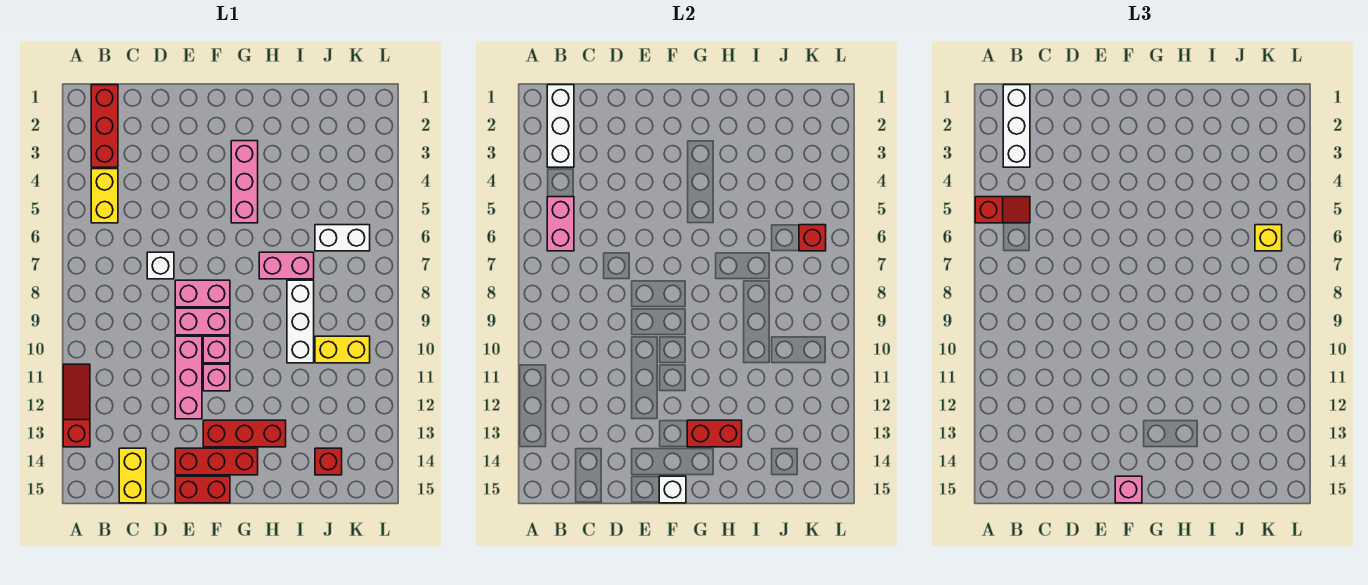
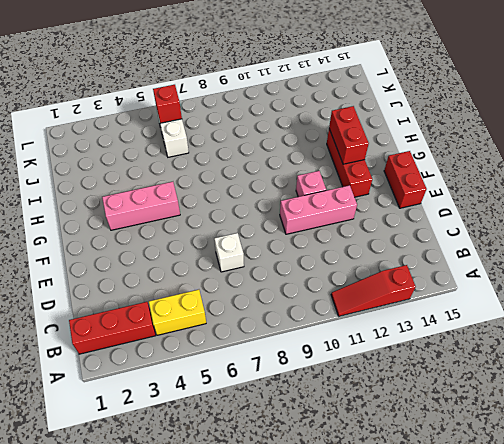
none -> yellow brick C14:C15 level 1
none -> pink brick E8:F8 level 1
none -> pink brick E9:F9 level 1

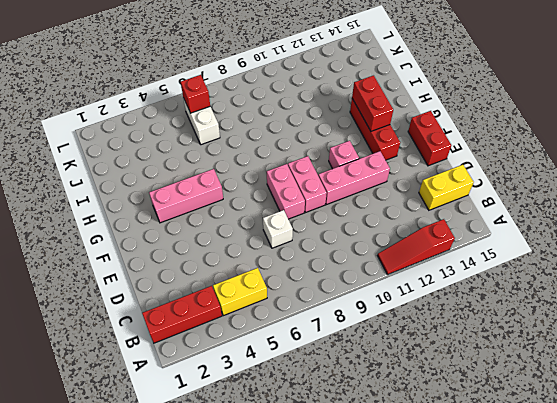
none -> red brick E14:G14 level 1
none -> pink brick F10 level 1
none -> pink brick H7:I7 level 1

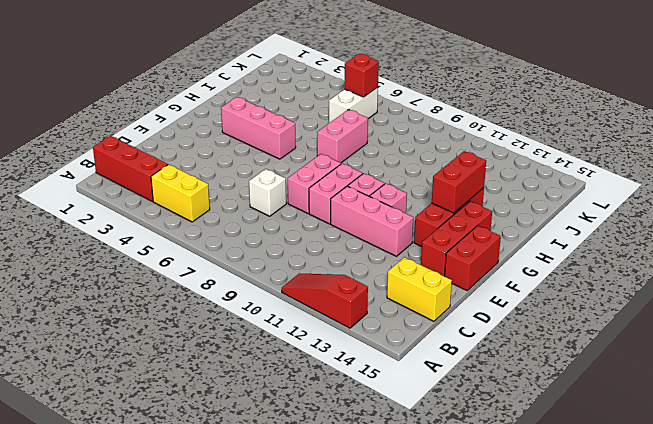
none -> white brick I8:I10 level 1
none -> yellow brick J10:K10 level 1
none -> red brick J14 level 1

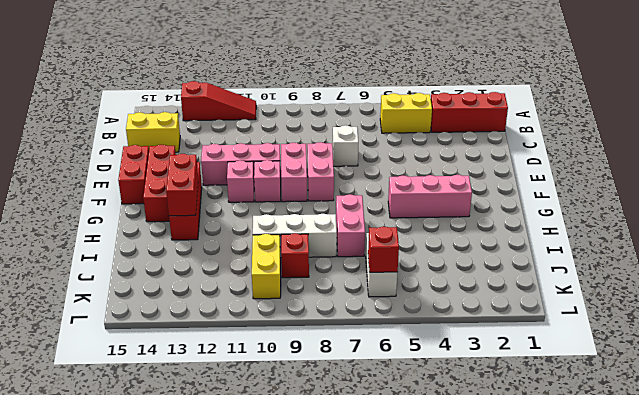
red brick J9 level 1 -> red brick J14 level 1
none -> white brick B1:B3 level 2
none -> pink brick B5:B6 level 2
none -> white brick F15 level 2

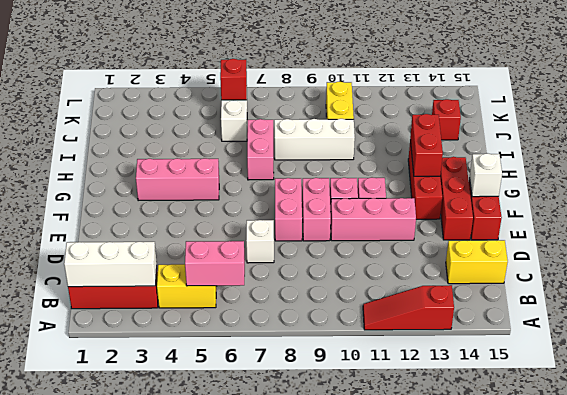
none -> red slope A5:B5 level 3 top A
none -> white brick B1:B3 level 3
none -> pink brick F15 level 3

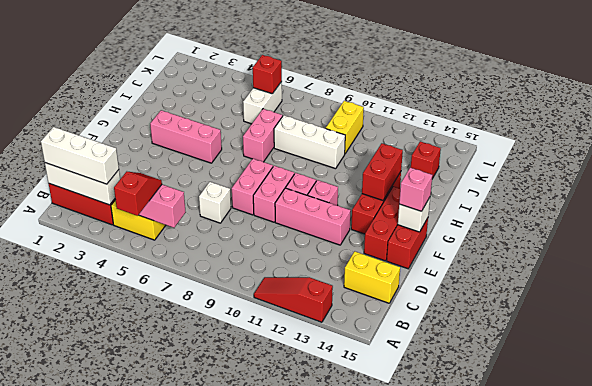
none -> yellow brick K6 level 3

